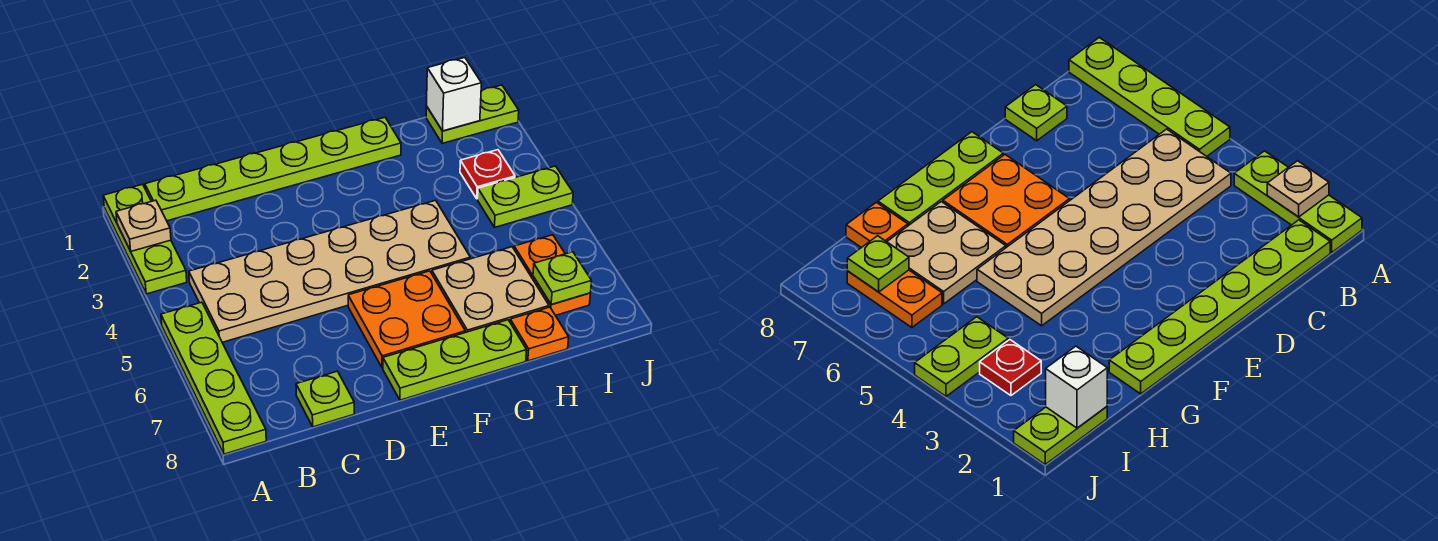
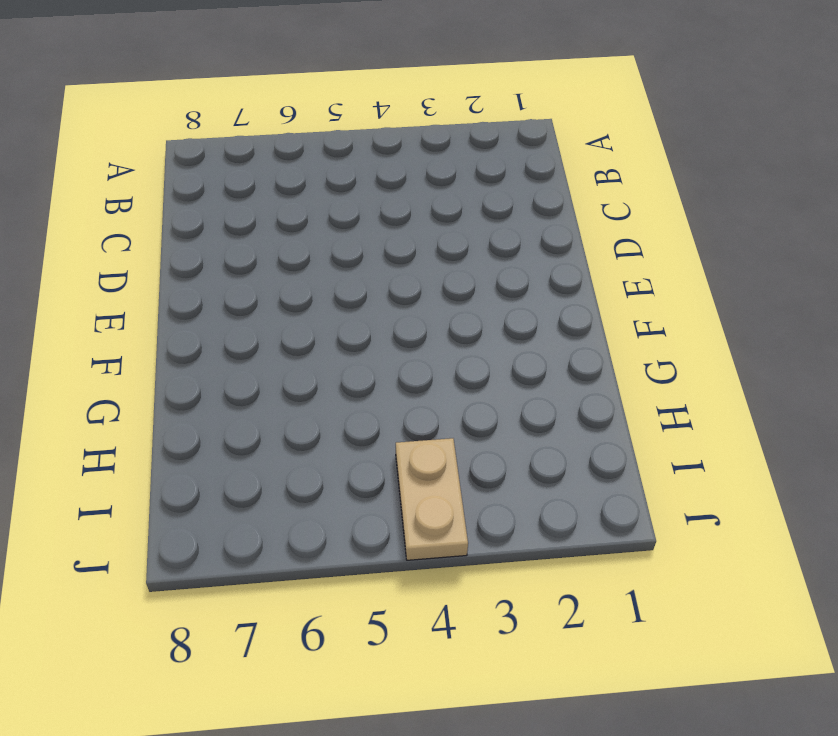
tan plate I4:J4 level 1 -> lime plate I4:J4 level 1
none -> lime plate A1:A3 level 1
none -> lime plate A5:A8 level 1
none -> lime plate B1:G1 level 1

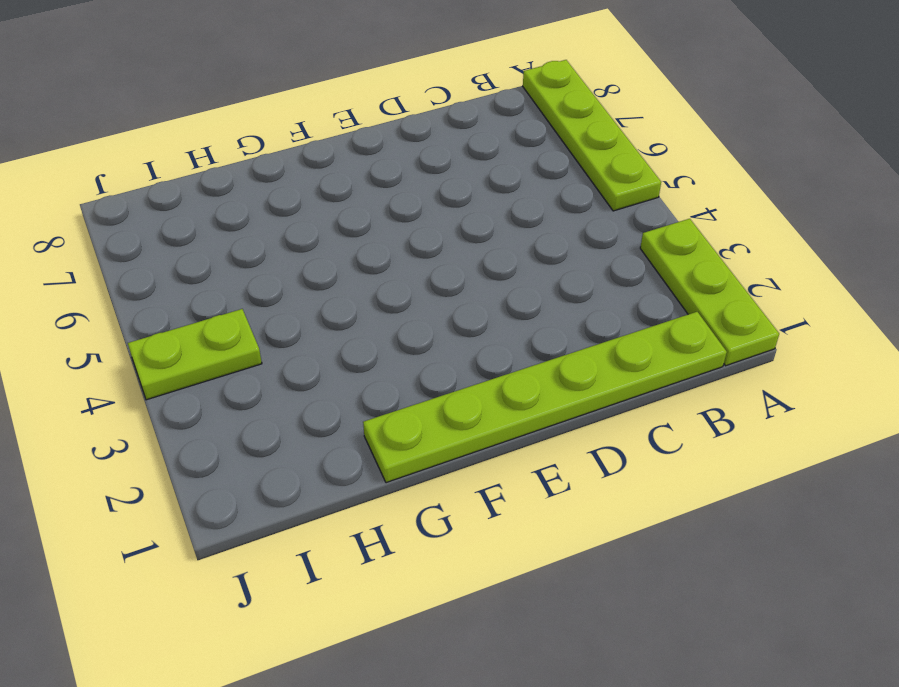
none -> tan plate B4:G5 level 1
none -> lime plate C8 level 1
none -> orange plate E6:F7 level 1

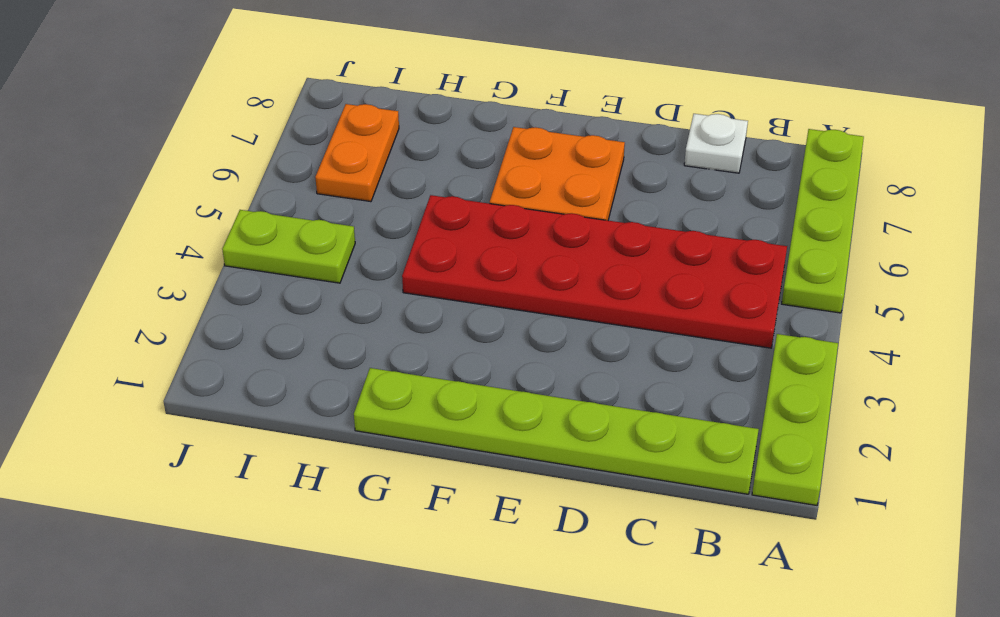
red plate B4:G5 level 1 -> tan plate B4:G5 level 1
white plate C8 level 1 -> lime plate C8 level 1
none -> lime plate E8:G8 level 1
none -> tan plate G6:H7 level 1
none -> orange plate H8 level 1

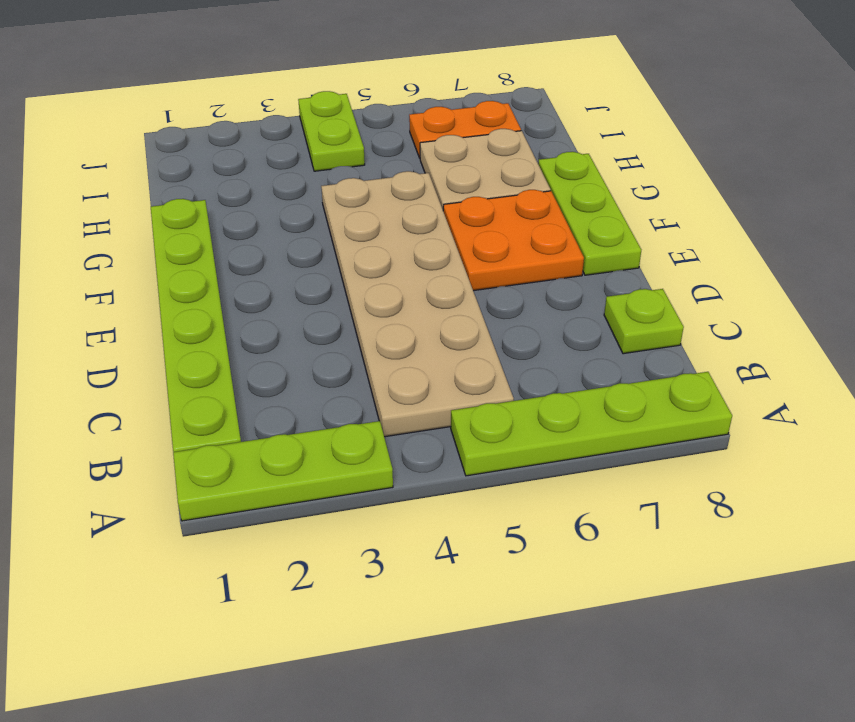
none -> orange plate H8 level 1
none -> lime plate I1:J1 level 1
none -> red plate I3 level 1

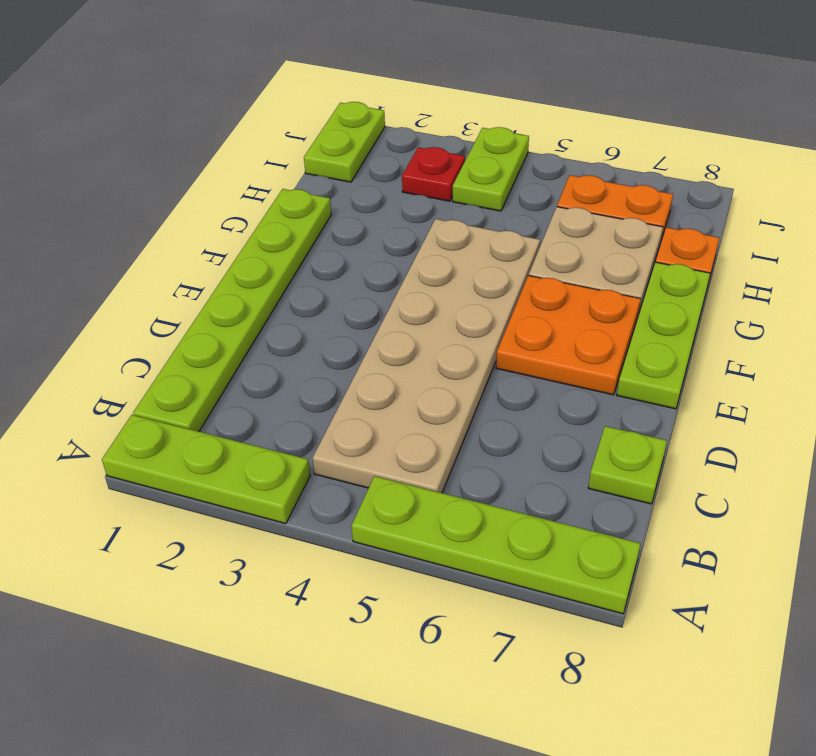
none -> tan plate A2 level 2
none -> white brick I1 level 2
none -> lime plate I7 level 2

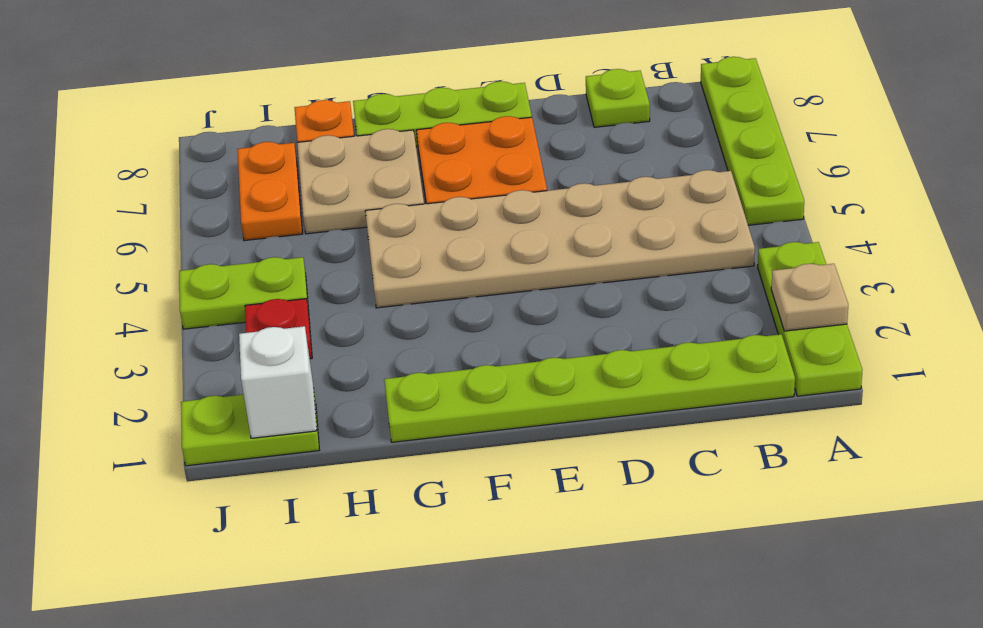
none -> lime plate I7 level 2

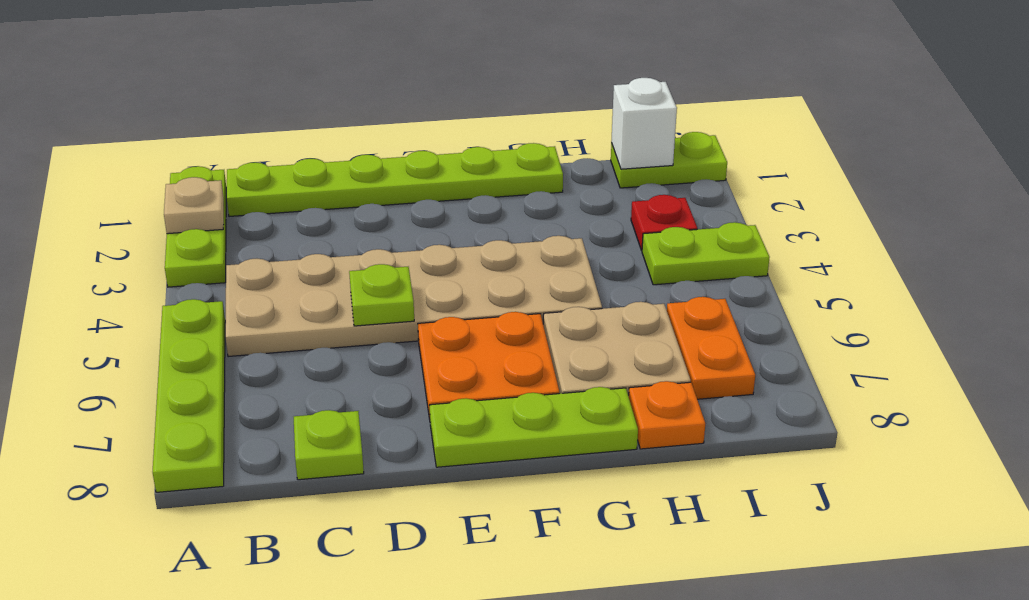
lime plate D5 level 2 -> lime plate I7 level 2

